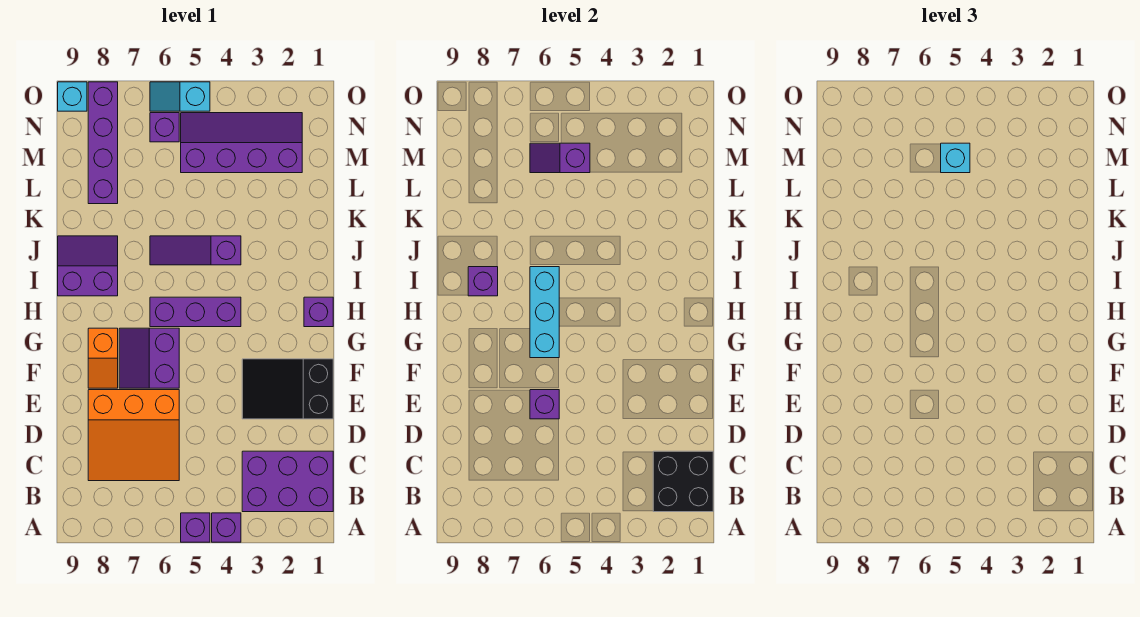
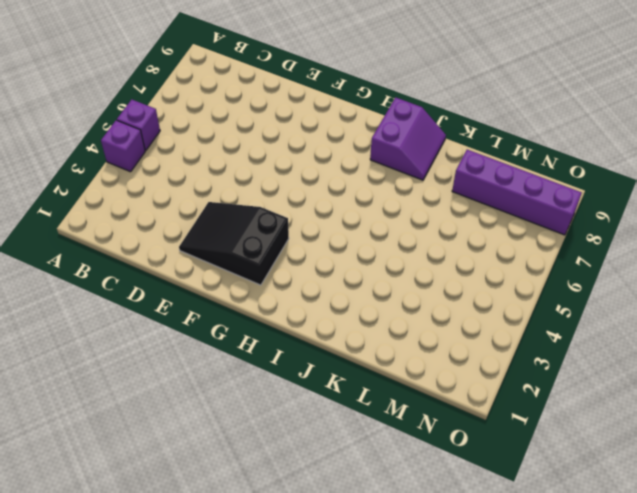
black slope E2:G3 level 1 top G -> black slope E1:F3 level 1 top 1
none -> purple brick B1:C3 level 1
none -> orange slope C6:E8 level 1 top E
none -> purple slope F6:G7 level 1 top 6

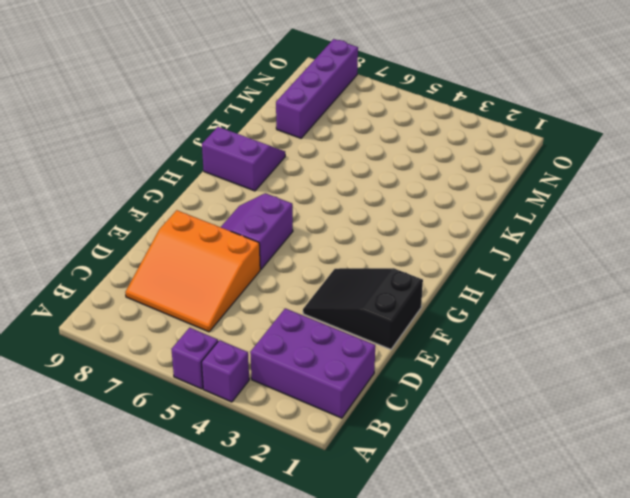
none -> orange slope F8:G8 level 1 top G
none -> purple brick H1 level 1
none -> purple brick H4:H6 level 1

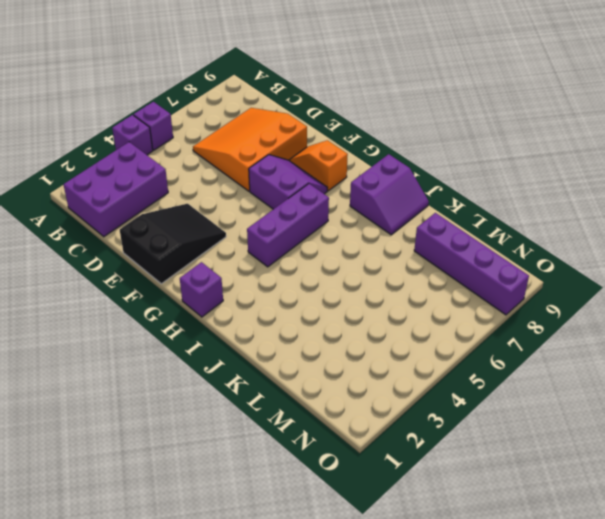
none -> purple slope J4:J6 level 1 top 4
none -> purple slope M2:N5 level 1 top M
none -> purple brick N6 level 1

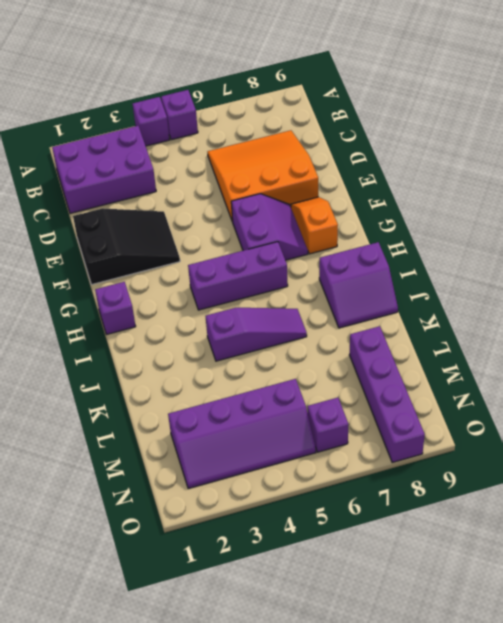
none -> cyan slope O5:O6 level 1 top 5
none -> cyan brick O9 level 1
none -> black brick B1:C2 level 2

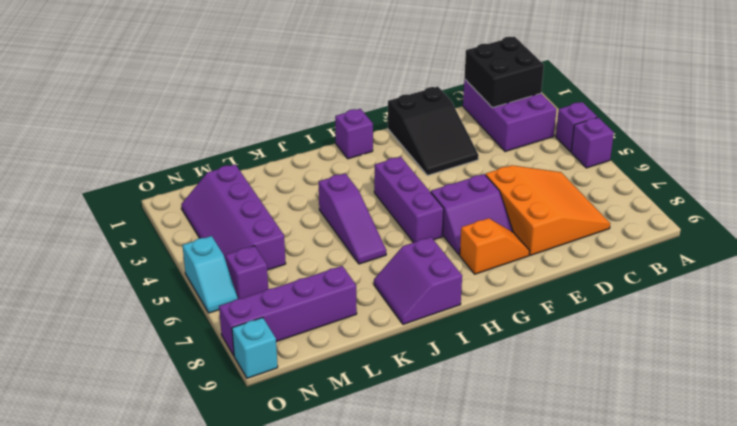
none -> purple brick E6 level 2
none -> cyan brick G6:I6 level 2
none -> purple brick I8 level 2

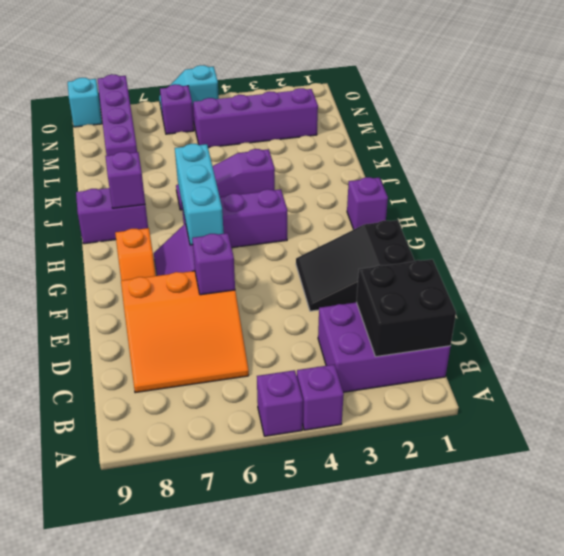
none -> purple slope M5:M6 level 2 top 5
none -> cyan brick M5 level 3

